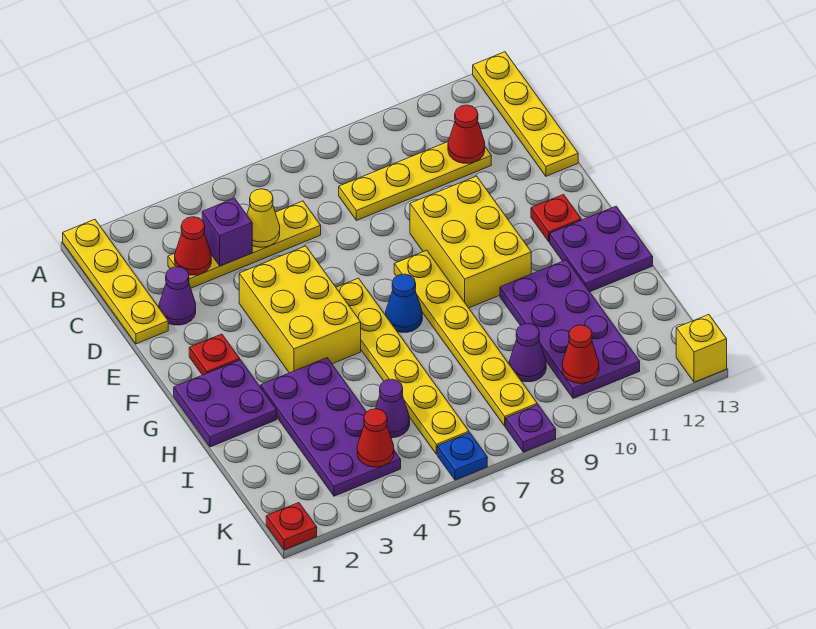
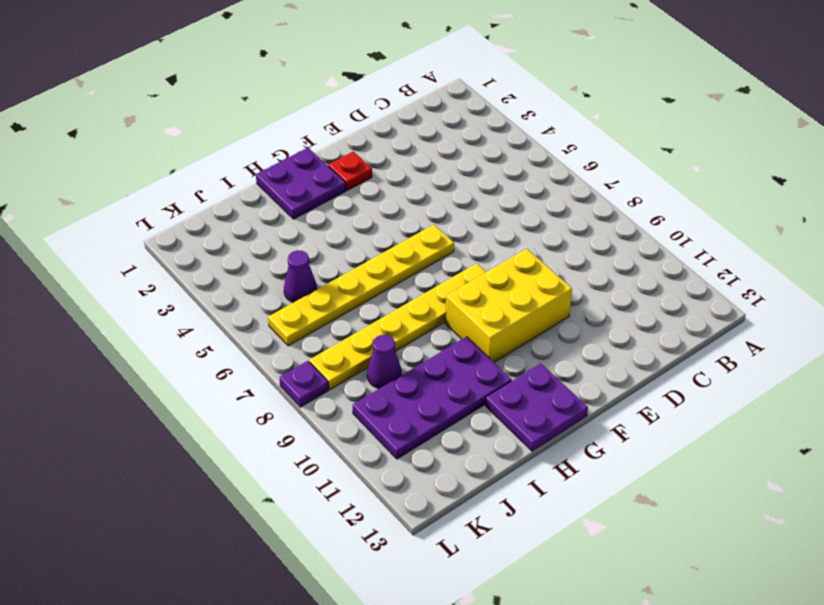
none -> yellow plate A1:D1 level 1
none -> yellow plate A13:D13 level 1
none -> yellow plate C3:C6 level 1

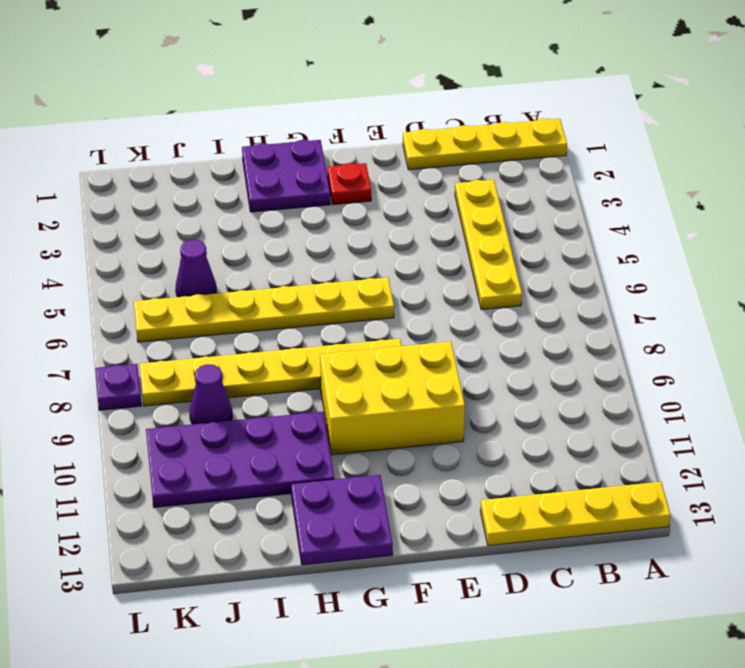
none -> yellow plate C8:C11 level 1
none -> purple cone D2 level 1
none -> yellow brick E4:G5 level 1

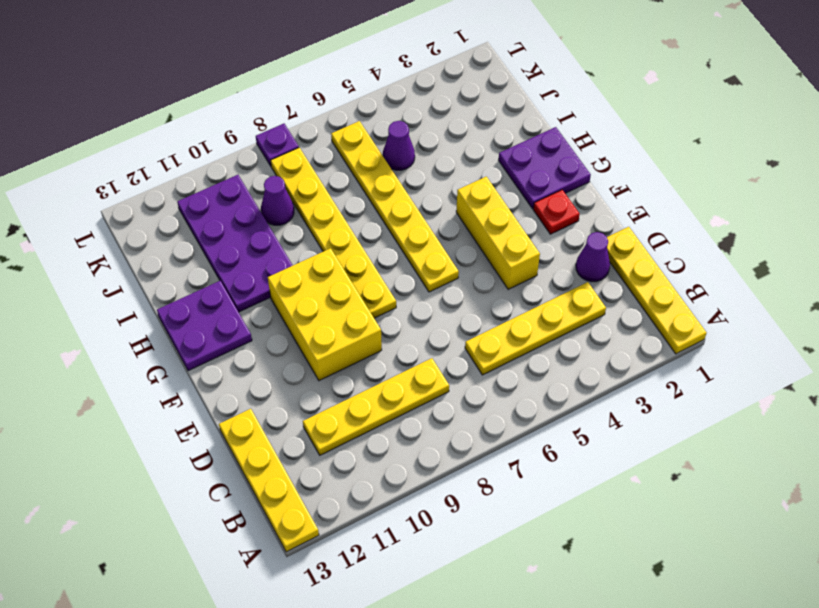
yellow brick E4:G4 level 1 -> yellow brick E4:G5 level 1
none -> red plate F12 level 1
none -> blue cone G7 level 1
none -> purple plate H3:K4 level 1

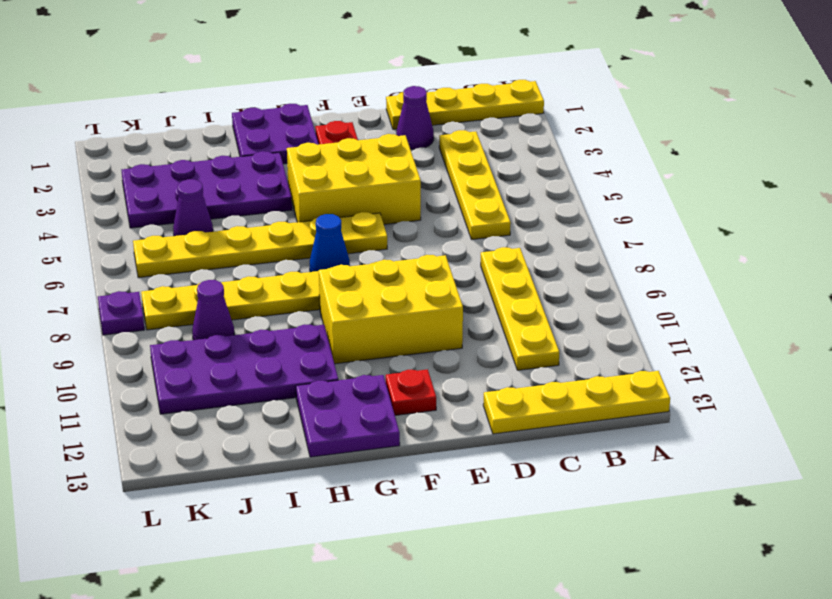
none -> red plate L1 level 1
none -> blue plate L6 level 1
none -> yellow brick L13 level 1

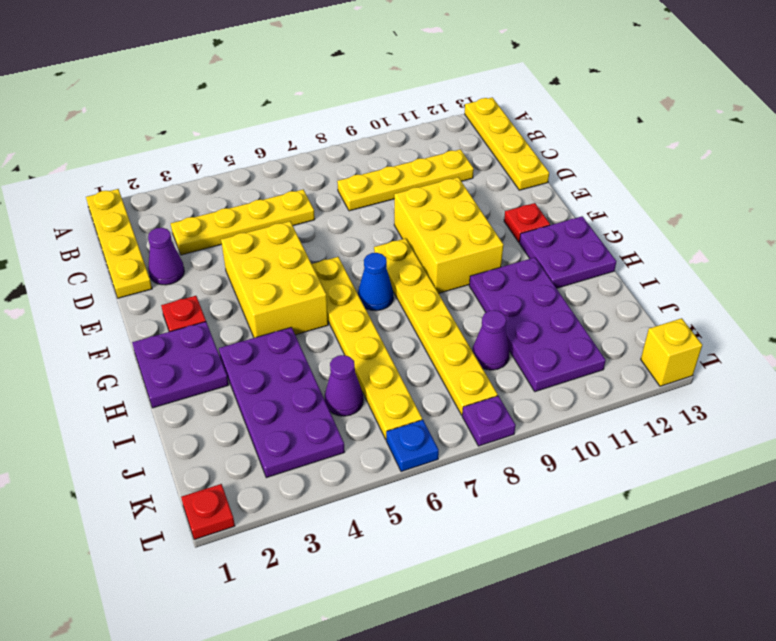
none -> red cone C3 level 2
none -> purple brick C4 level 2
none -> yellow cone C5 level 2

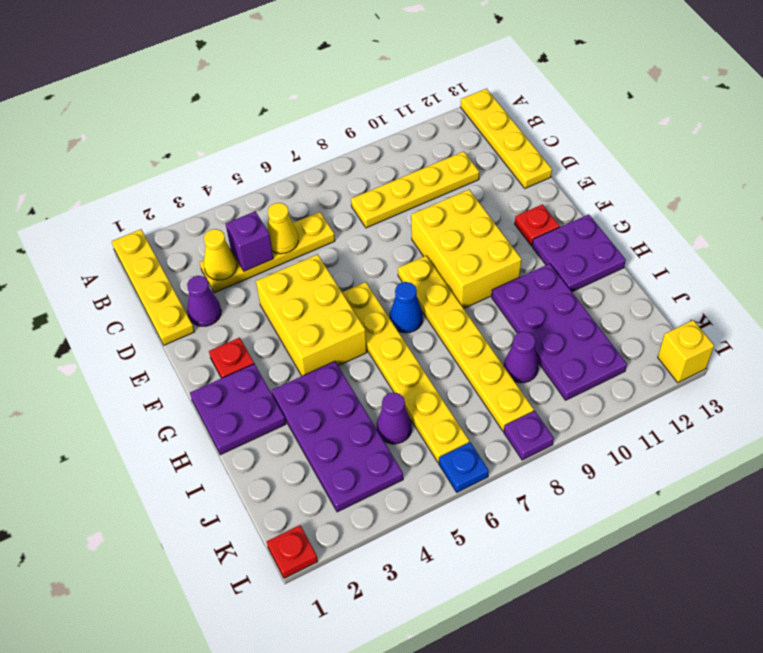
yellow cone C3 level 2 -> red cone C3 level 2
none -> red cone C11 level 2
none -> red cone K4 level 2
none -> red cone K10 level 2

